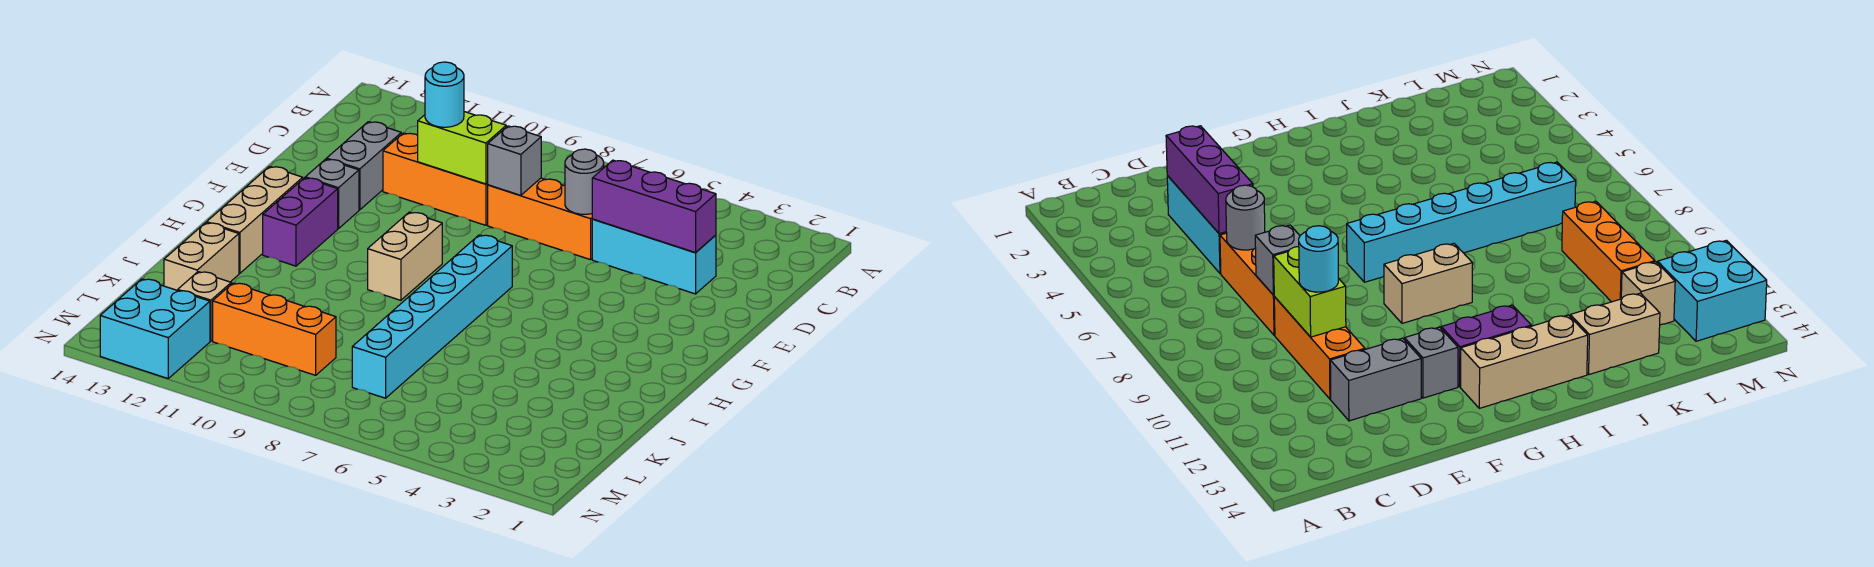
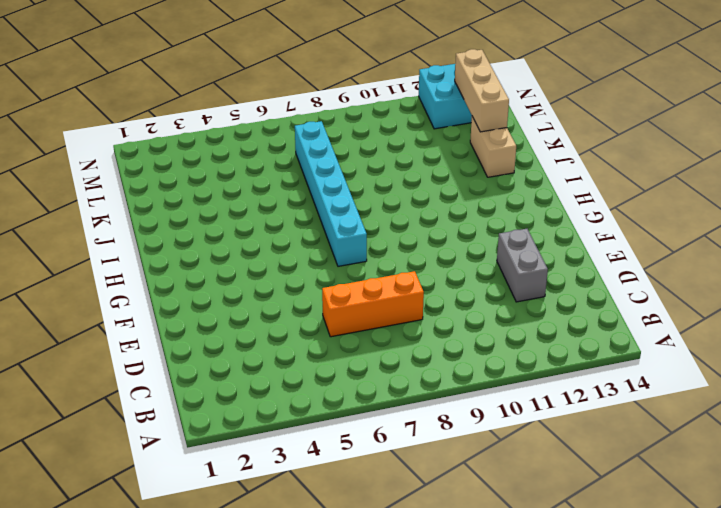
tan brick K13:M13 level 2 -> tan brick G13:I13 level 1
none -> cyan brick D3:D5 level 1
none -> orange brick D9:D11 level 1
none -> grey brick F12 level 1

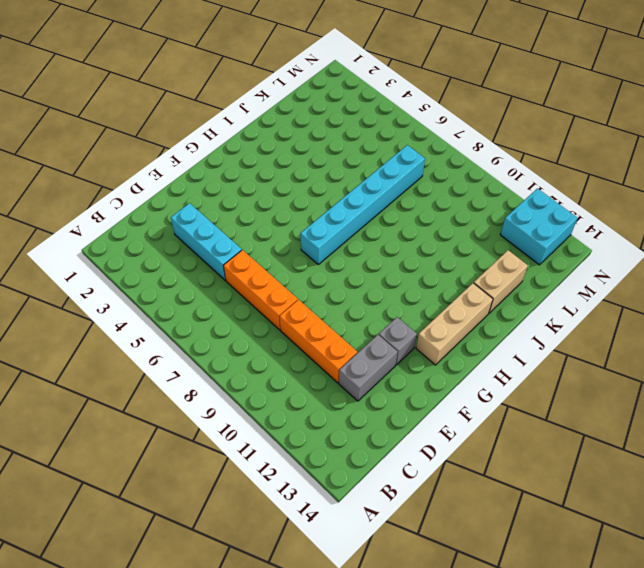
none -> tan brick G9:H9 level 1
none -> purple brick G12:H12 level 1
none -> orange brick L9:L11 level 1

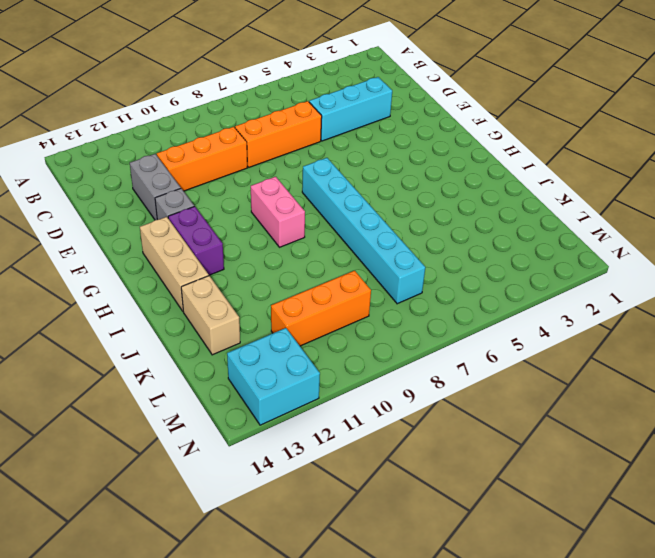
pink brick G9:H9 level 1 -> tan brick G9:H9 level 1
none -> tan brick L12 level 1
none -> purple brick D3:D5 level 2
none -> grey round brick D6 level 2

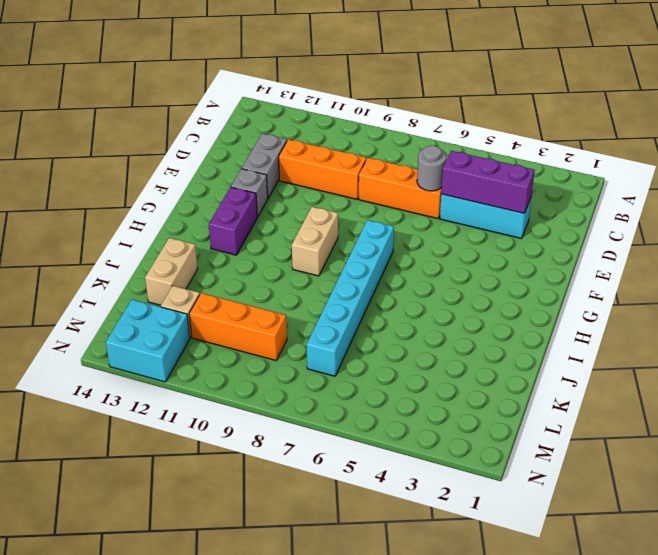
none -> tan brick G13:I13 level 1
none -> grey brick D8 level 2
none -> lime brick D9:D10 level 2

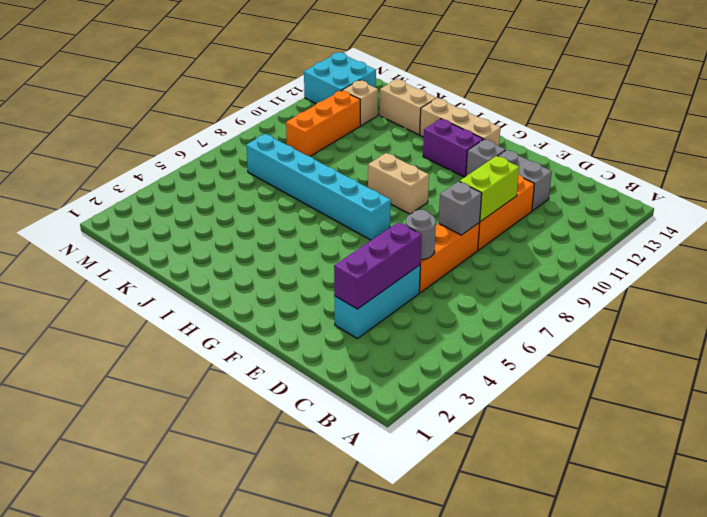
none -> cyan round brick D10 level 3

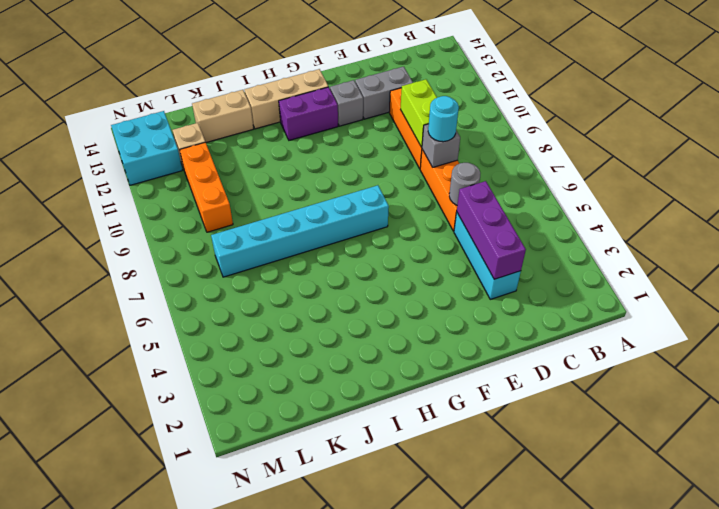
cyan round brick D8 level 3 -> cyan round brick D10 level 3
none -> tan brick G9:H9 level 1

